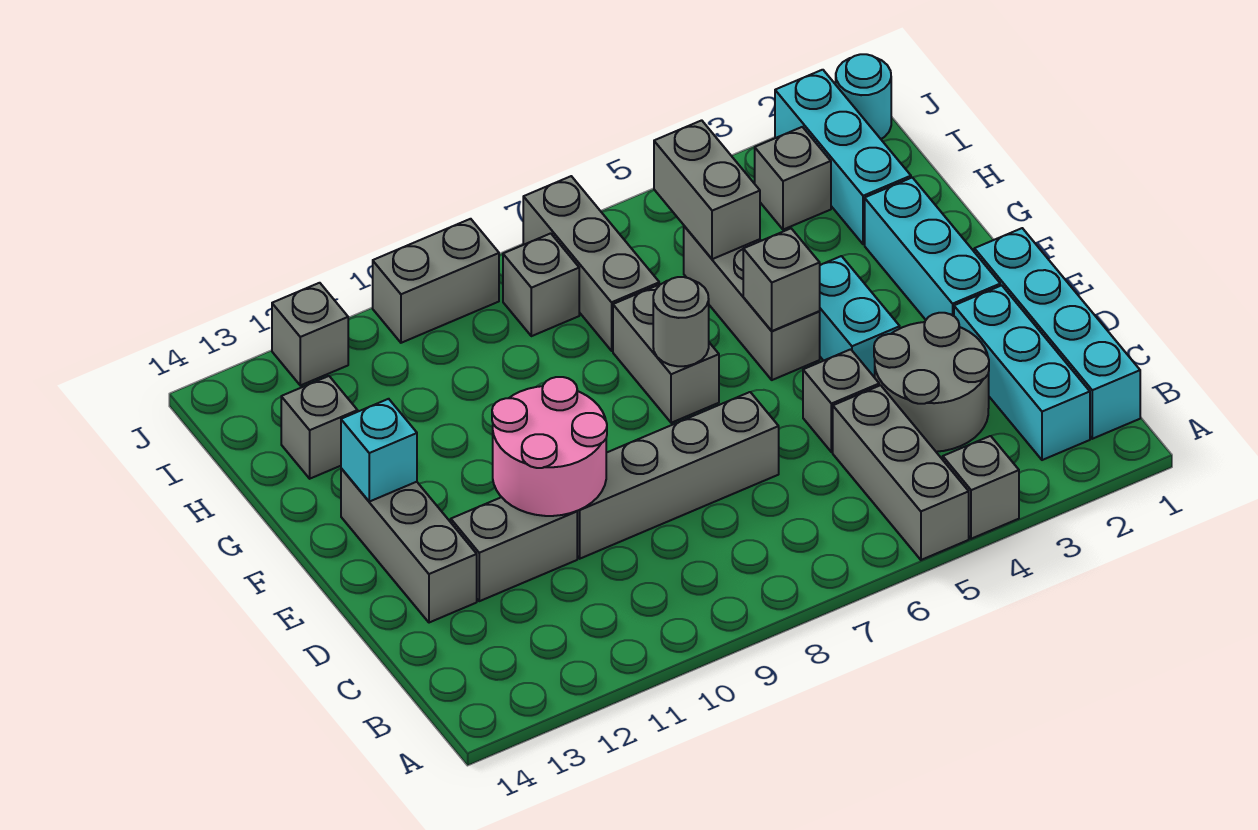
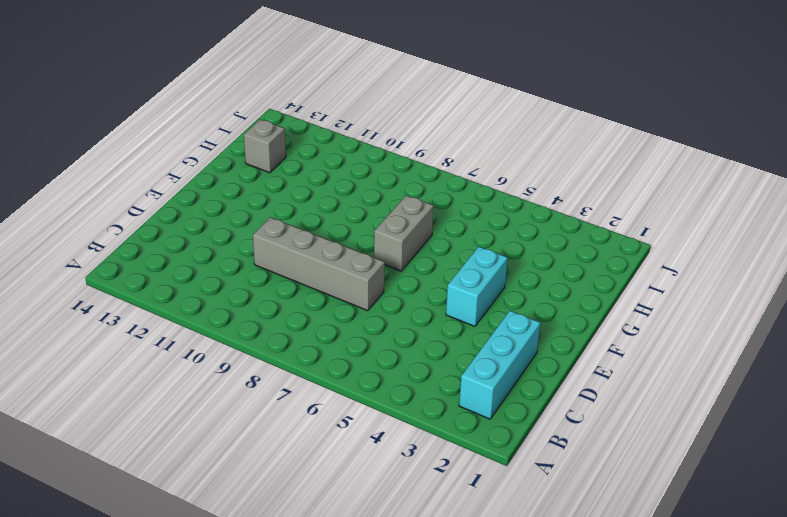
none -> grey brick A4 level 1
none -> grey brick A5:C5 level 1
none -> cyan brick B1:E1 level 1

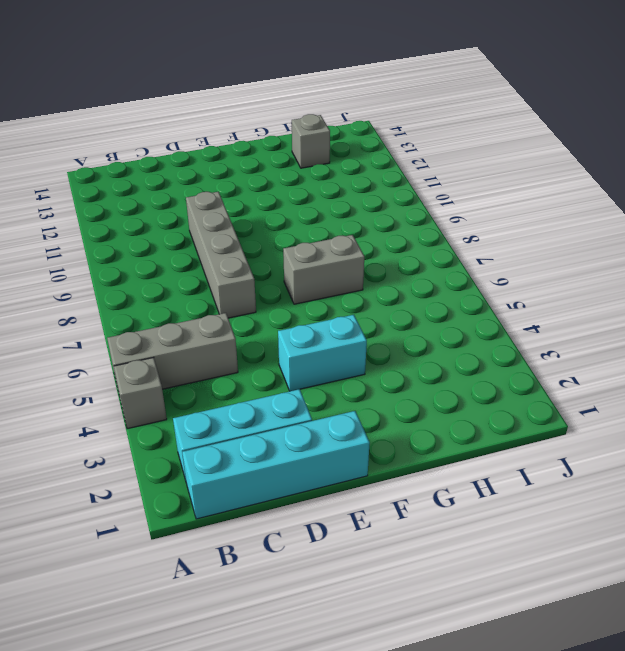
none -> grey round brick C3:D4 level 1
none -> grey brick D5 level 1
none -> grey brick D11:D12 level 1

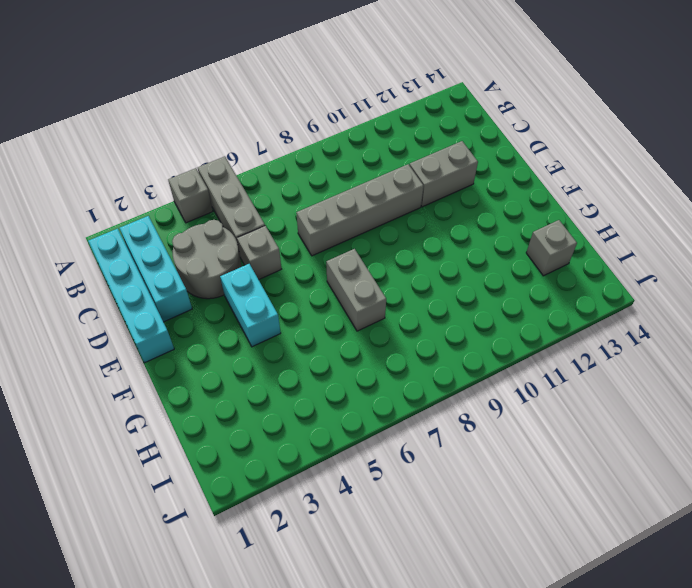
none -> grey brick D13:F13 level 1
none -> cyan brick E2:G2 level 1
none -> grey brick F5:H5 level 1

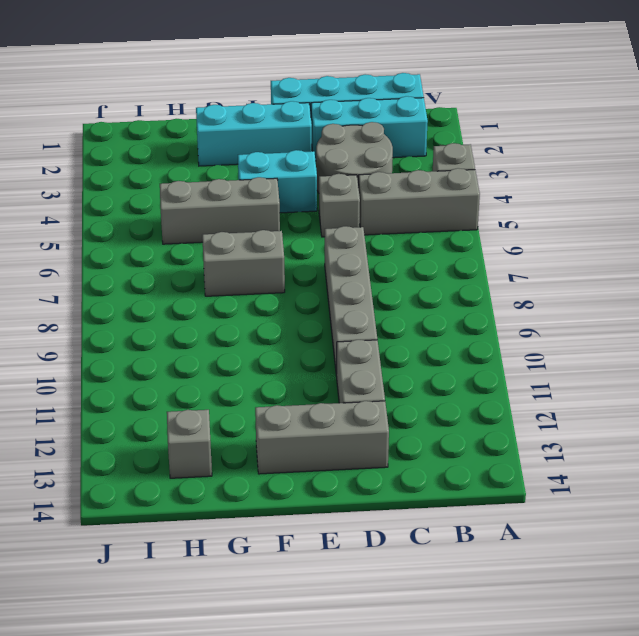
none -> cyan brick H2:J2 level 1
none -> grey brick H7:J7 level 1
none -> grey brick I3 level 1

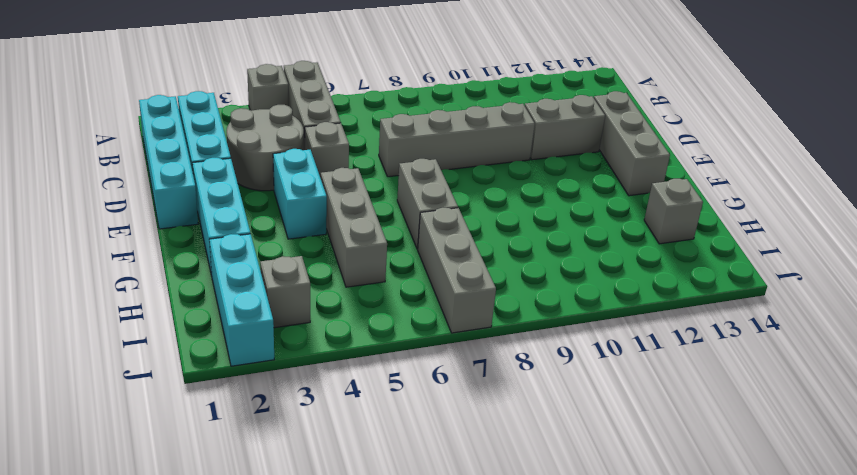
none -> grey brick I8 level 1
none -> cyan round brick J1 level 1
none -> grey brick J9:J10 level 1

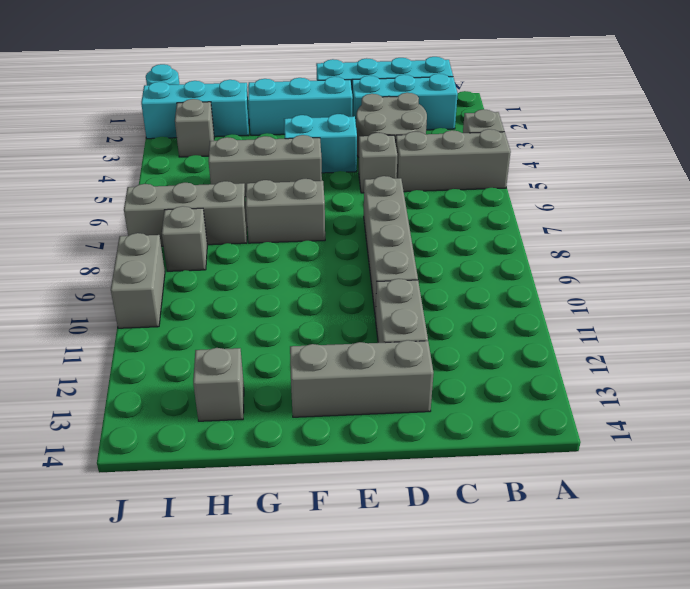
none -> grey brick J12 level 1
none -> pink round brick D10:E11 level 2
none -> grey brick F5 level 2

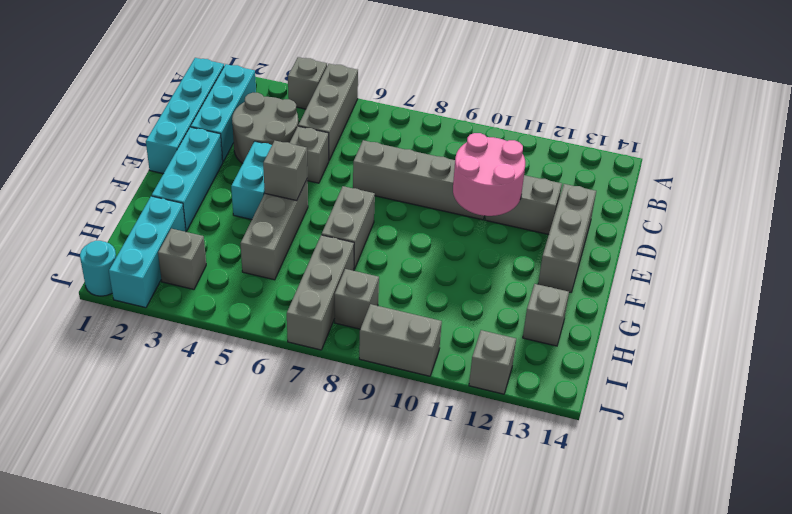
none -> grey round brick F7 level 2
none -> cyan brick F13 level 2
none -> grey brick H5:I5 level 2

